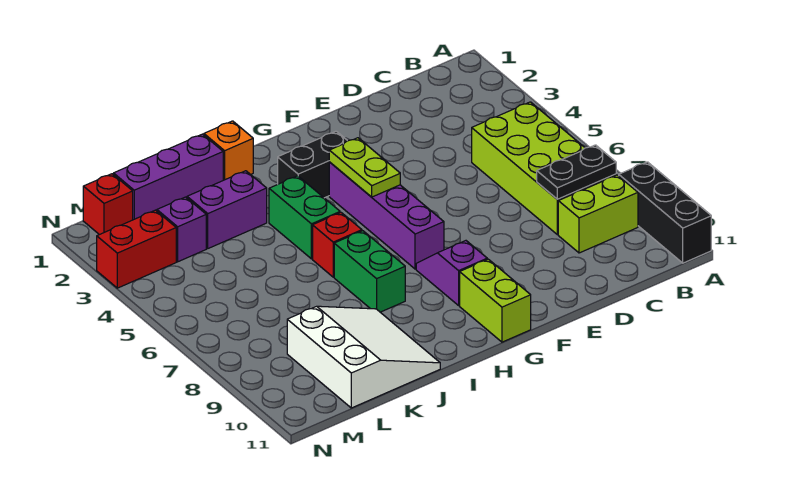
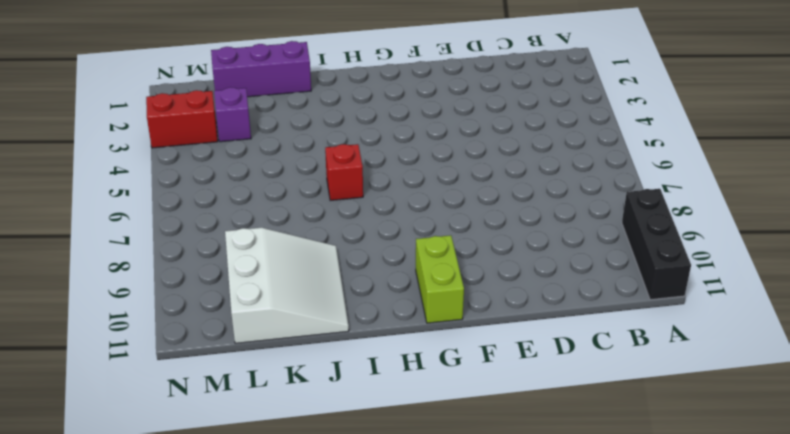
none -> lime brick B5:C8 level 1
none -> lime brick B9:C9 level 1
none -> black brick G3:H3 level 1

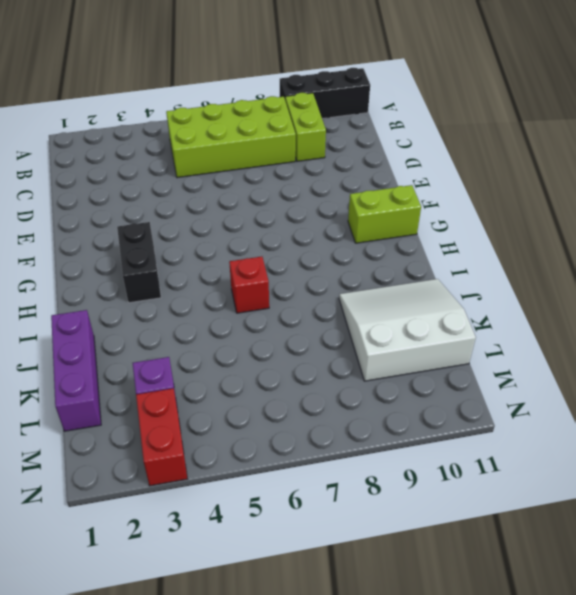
none -> purple brick G4:G7 level 1
none -> purple slope G8:G9 level 1 top 9
none -> orange brick I1 level 1

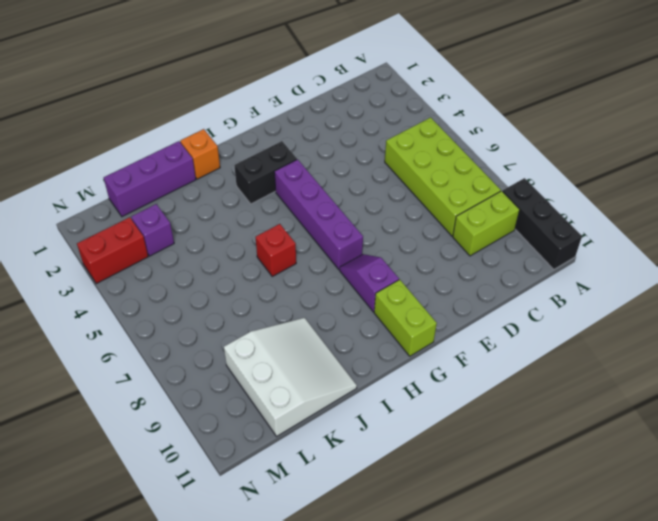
none -> green brick I4:I5 level 1
none -> green brick I7:I8 level 1
none -> purple brick J3:K3 level 1

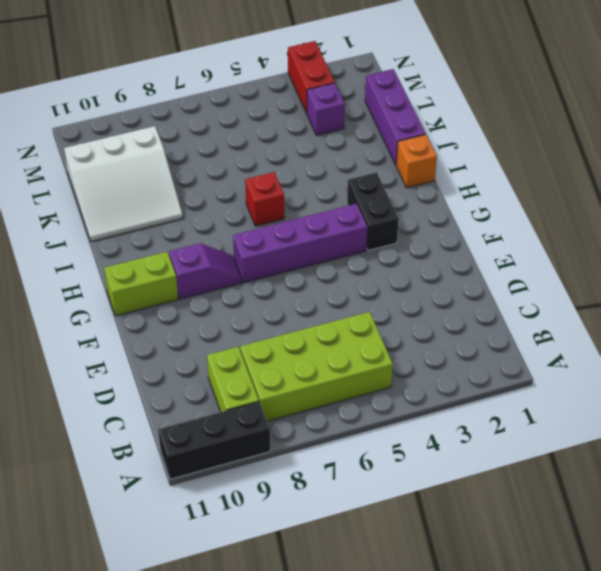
none -> green brick I4:I5 level 1
none -> green brick I7:I8 level 1
none -> purple brick J3:K3 level 1

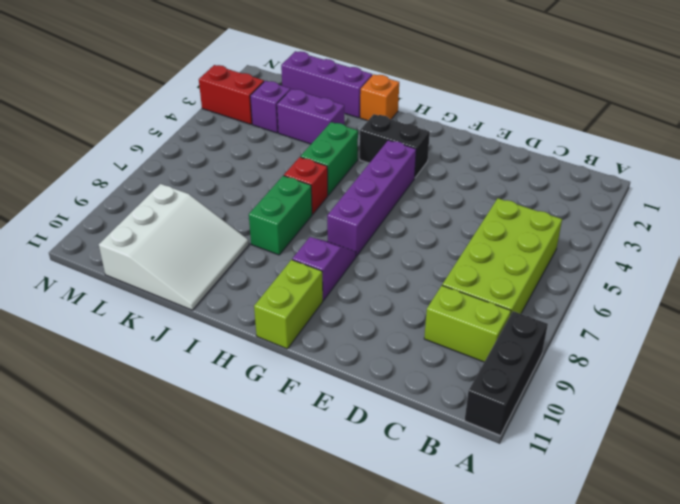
none -> red brick M1 level 1
none -> black plate B8:C8 level 2
none -> lime plate G4:G5 level 2

